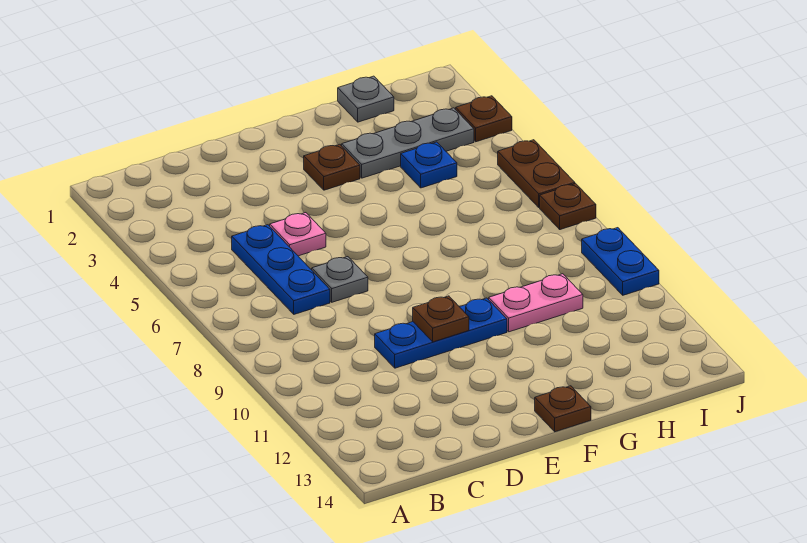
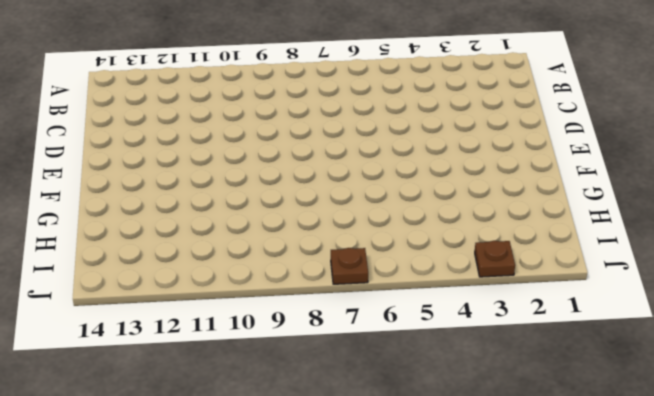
none -> blue plate C5:C7 level 1
none -> pink plate D5 level 1
none -> grey plate D7 level 1

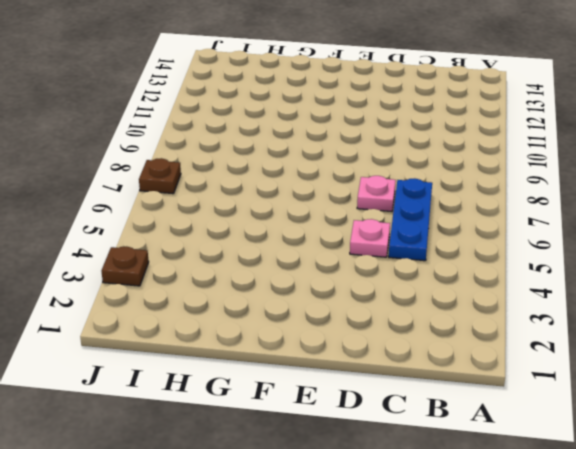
pink plate D7 level 1 -> grey plate D7 level 1
none -> blue plate D10:F10 level 1
none -> brown plate F3 level 1
none -> brown plate F14 level 1

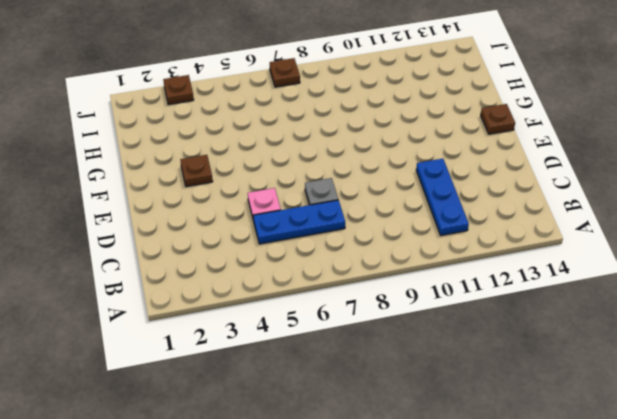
blue plate B11:D11 level 1 -> blue plate D10:F10 level 1
none -> grey plate G3:I3 level 1
none -> pink plate G10:H10 level 1
none -> grey plate H1 level 1

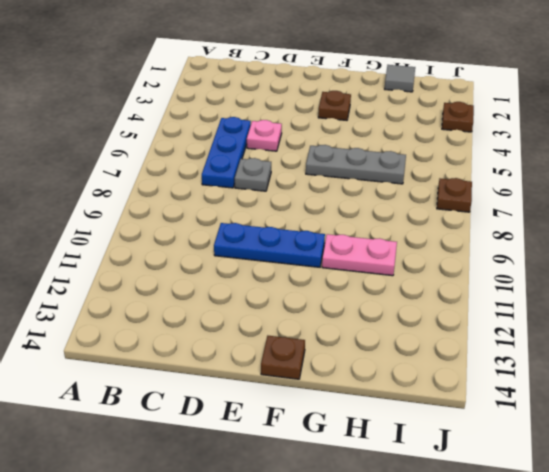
grey plate F6:H6 level 1 -> grey plate G3:I3 level 1
grey tile H1 level 1 -> grey plate H1 level 1
none -> blue plate H4 level 1
none -> brown plate J5:J6 level 1
none -> blue plate J9:J10 level 1

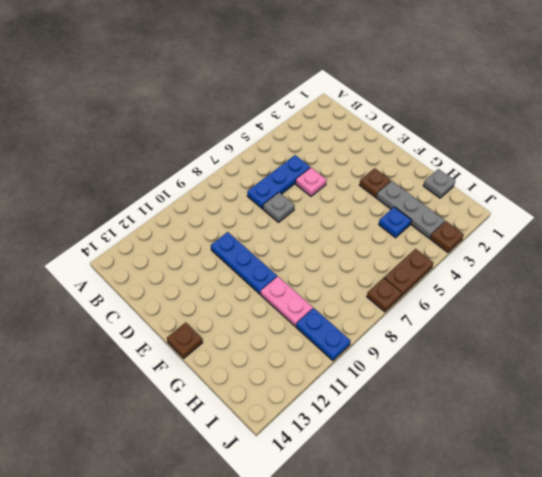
blue plate I10:J10 level 1 -> blue plate J9:J10 level 1
none -> brown plate E10 level 2

